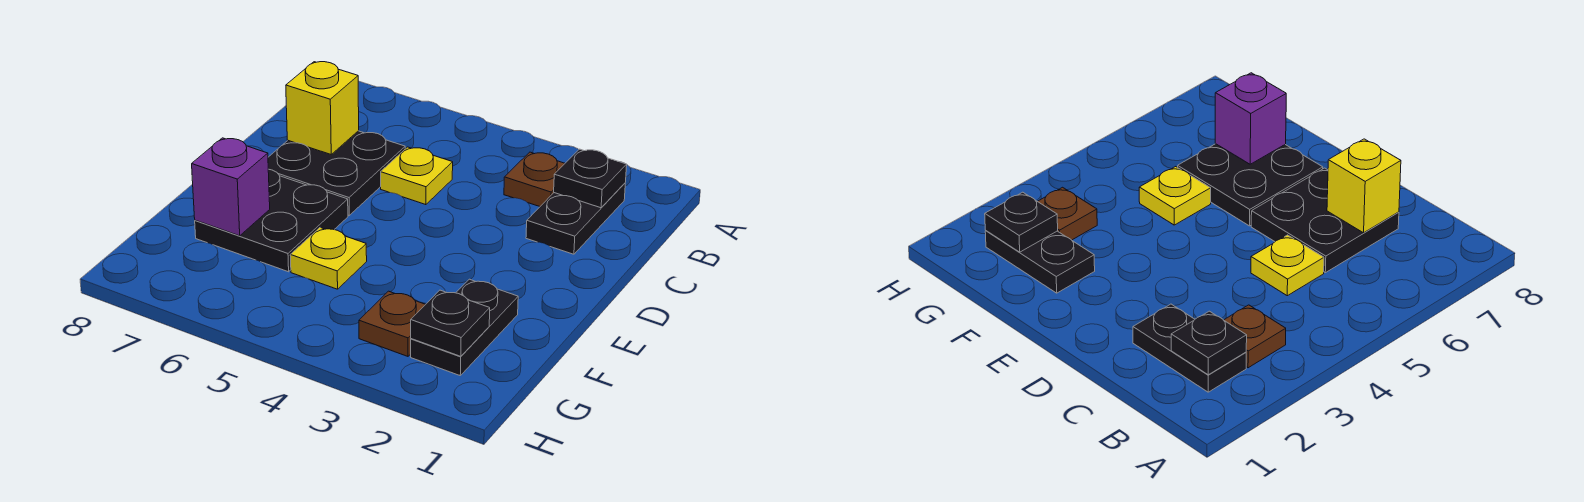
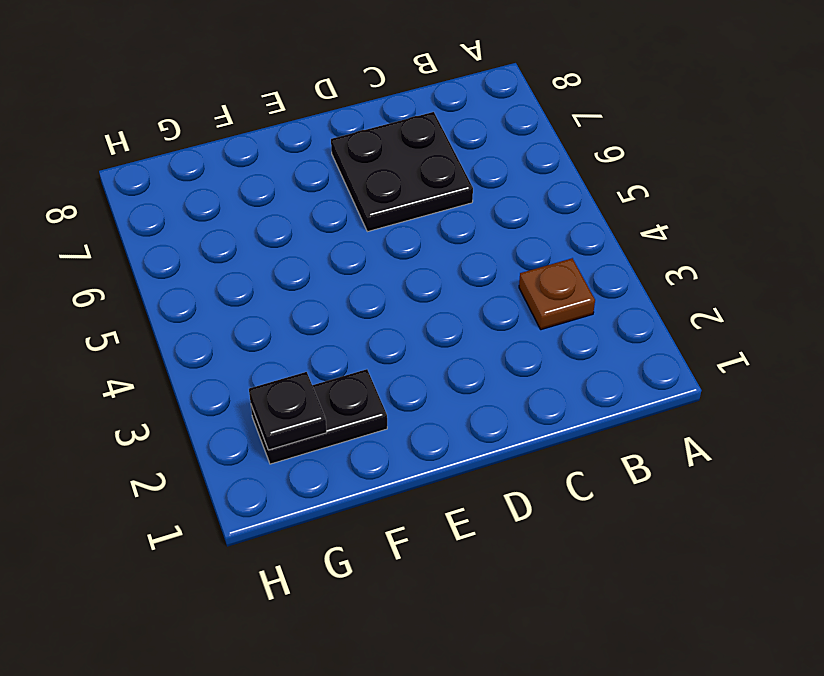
none -> black plate B2:C2 level 1
none -> yellow plate C5 level 1
none -> black plate E6:F7 level 1

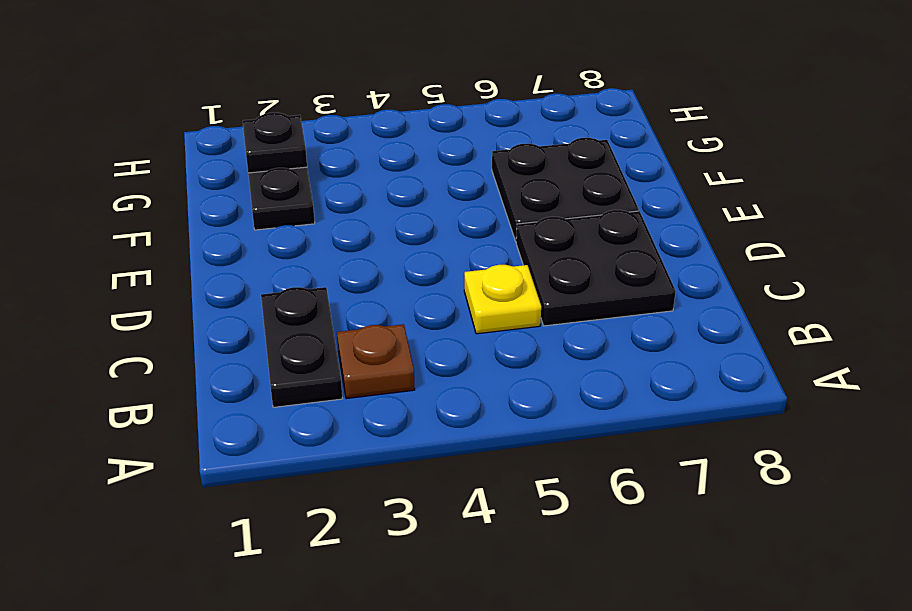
none -> yellow plate F5 level 1
none -> brown plate G3 level 1
none -> black plate B2 level 2

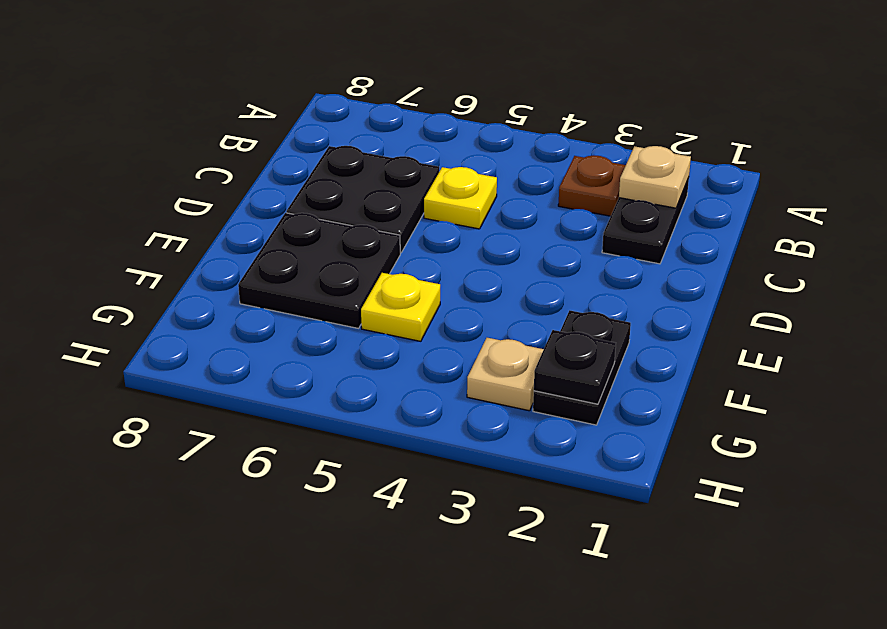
tan plate B2 level 2 -> black plate B2 level 2
tan plate G3 level 1 -> brown plate G3 level 1
none -> yellow brick C7 level 2
none -> purple brick F7 level 2

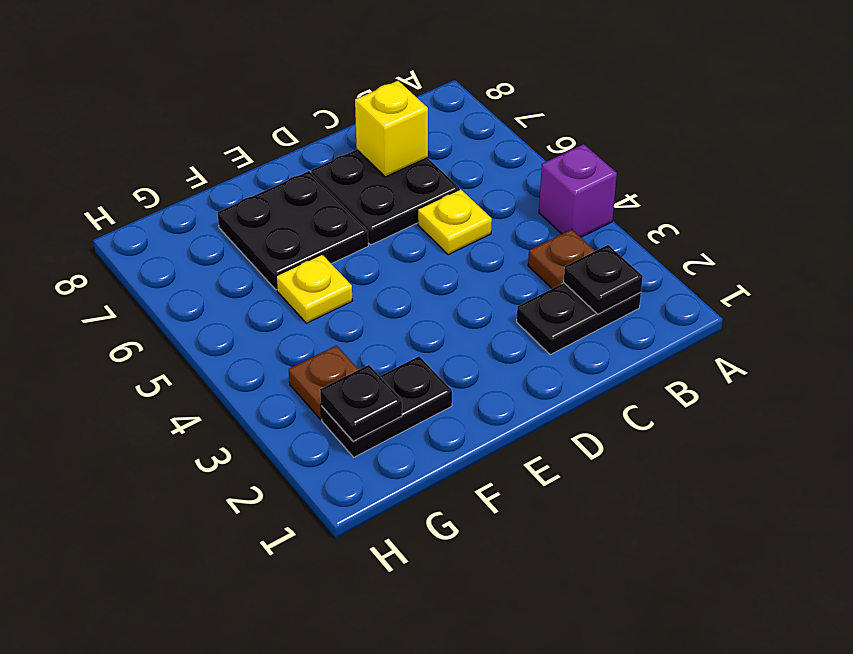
purple brick A4 level 1 -> purple brick F7 level 2

